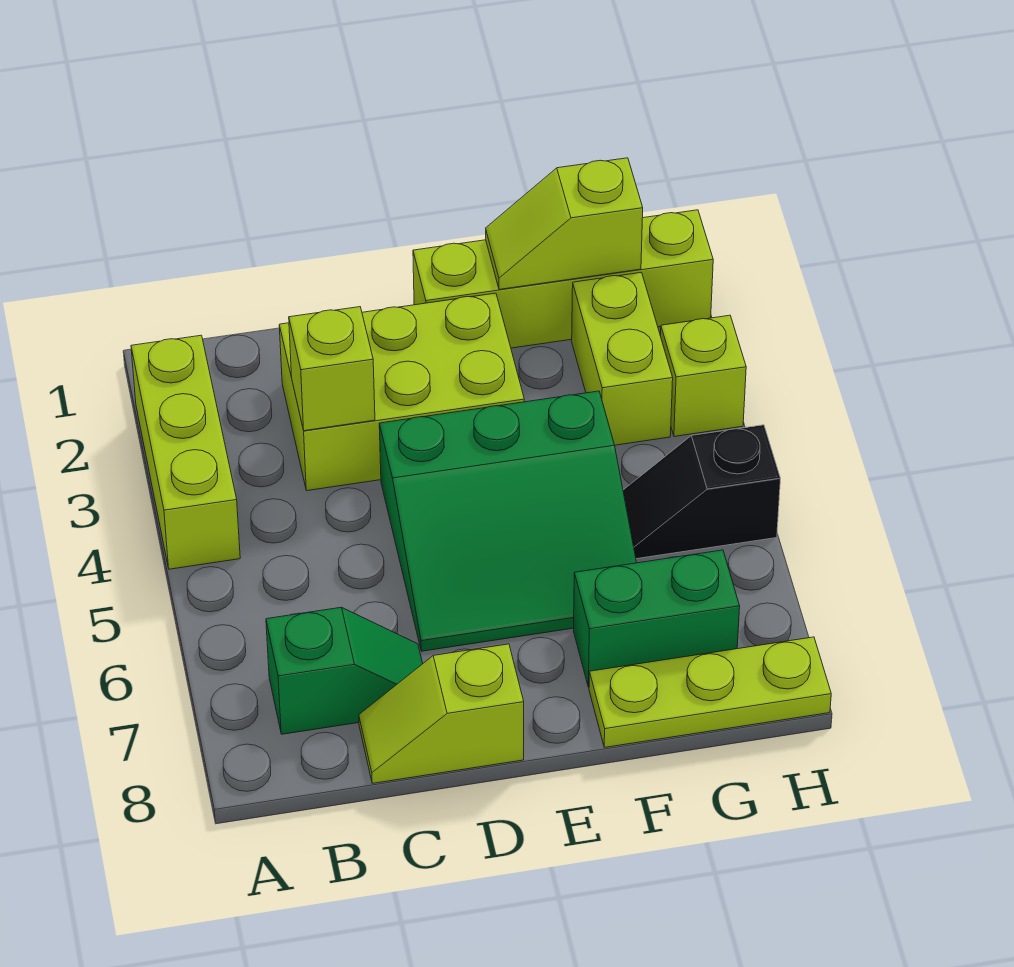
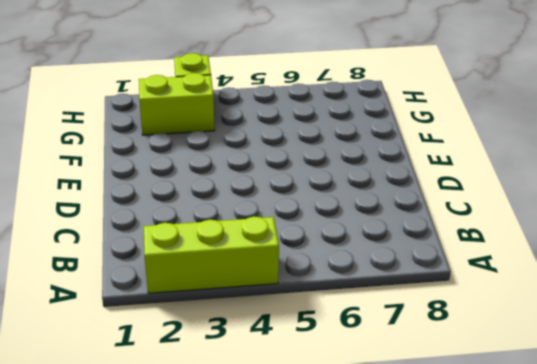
none -> green slope B7:C7 level 1 top B
none -> lime brick C2:E3 level 1
none -> lime slope C8:D8 level 1 top D

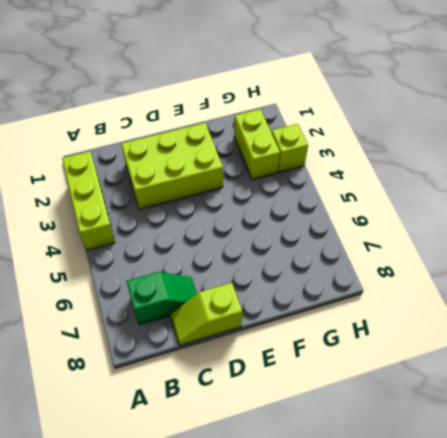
none -> green slope D4:F6 level 1 top 4
none -> lime brick E1:H1 level 1
none -> green brick F7:G7 level 1

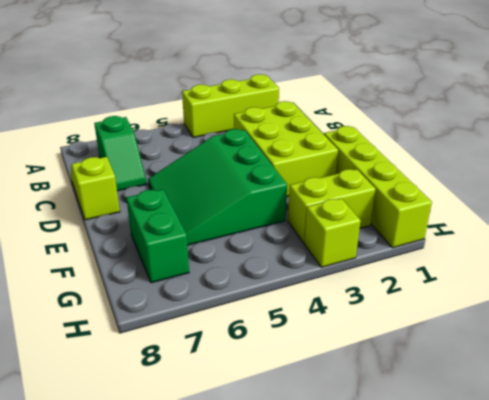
none -> lime plate F8:H8 level 1
none -> black slope G5:H5 level 1 top H
none -> lime brick C3 level 2

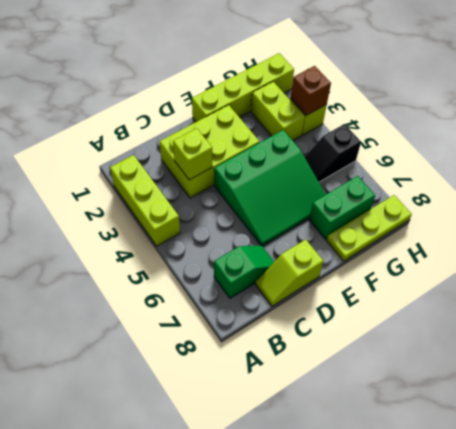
brown brick H3 level 2 -> none
none -> lime slope F1:G1 level 2 top G

